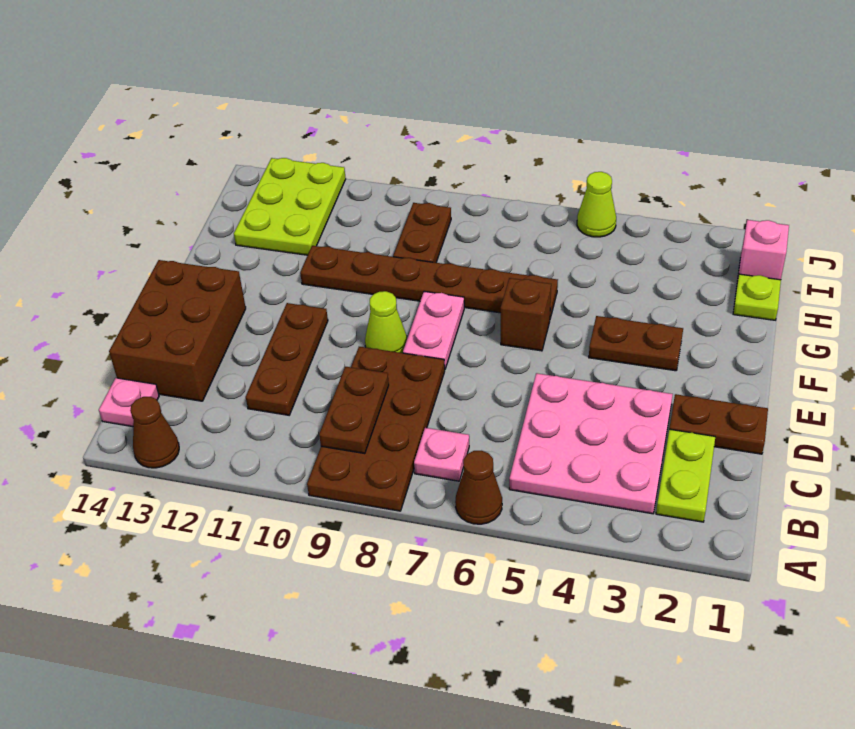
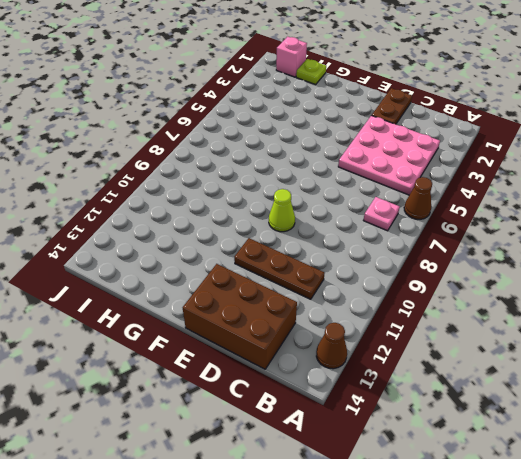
none -> brown plate A8:D9 level 1
none -> lime plate B2:C2 level 1
none -> pink plate B14 level 1

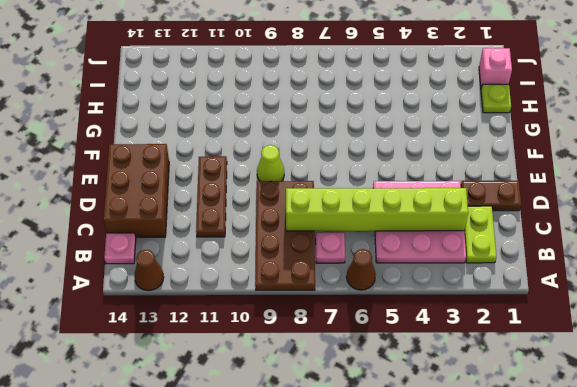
lime brick C3:C8 level 2 -> none
none -> pink plate E8:F8 level 1
none -> brown plate F3:F4 level 1
none -> brown brick F6 level 1

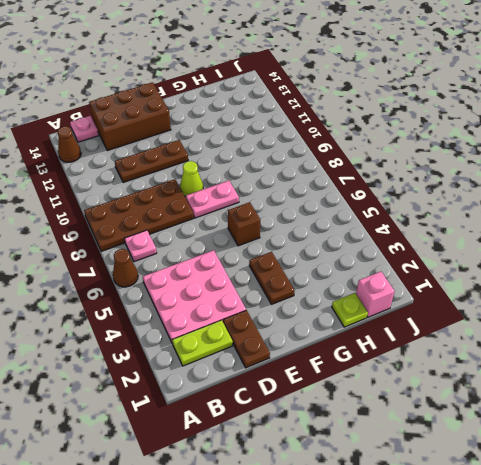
none -> brown plate G6:G11 level 1
none -> brown plate H9:I9 level 1
none -> lime plate H12:J13 level 1

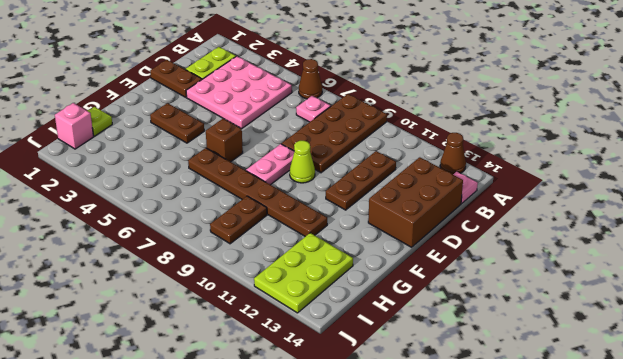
none -> lime cone J5 level 1
none -> brown plate B9:C9 level 2

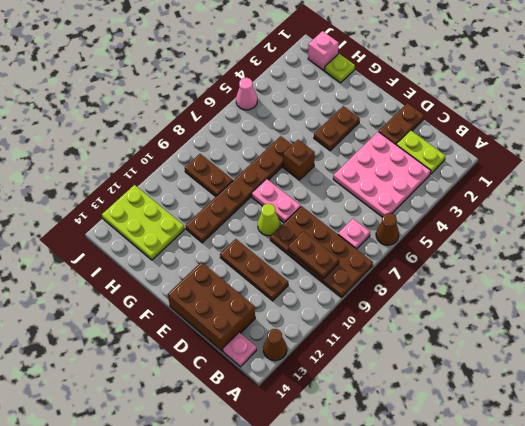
pink cone J5 level 1 -> lime cone J5 level 1

